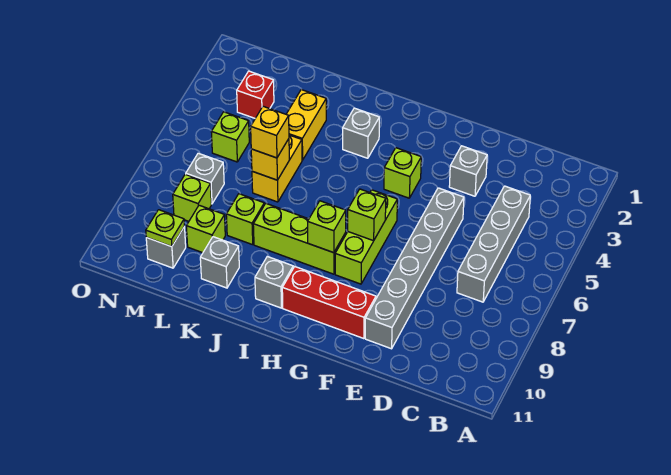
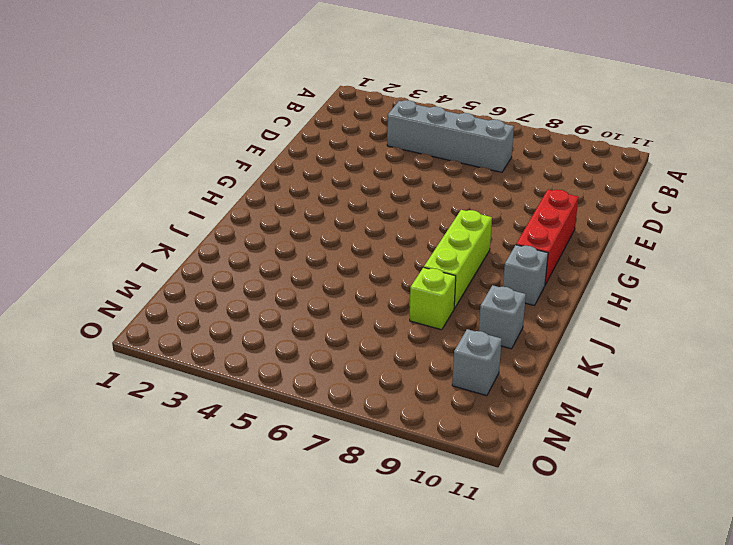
none -> grey brick E3 level 1
none -> grey brick E5:E10 level 1
none -> lime brick G4 level 1

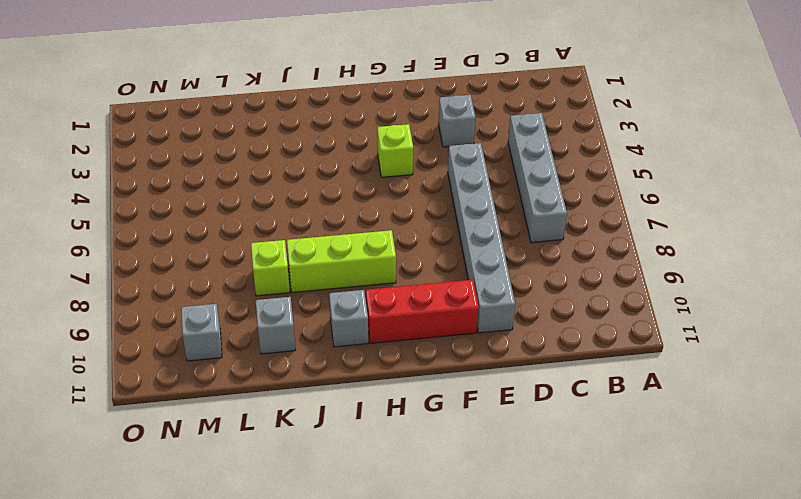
none -> lime brick G6:G8 level 1
none -> grey brick I3 level 1
none -> yellow brick K3:K4 level 1

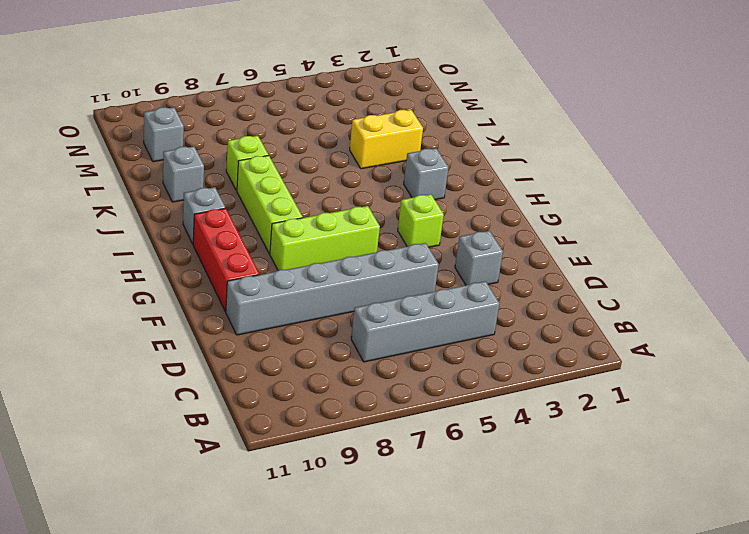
none -> yellow brick K5:K6 level 1
none -> lime brick L9 level 1
none -> red brick M3 level 1

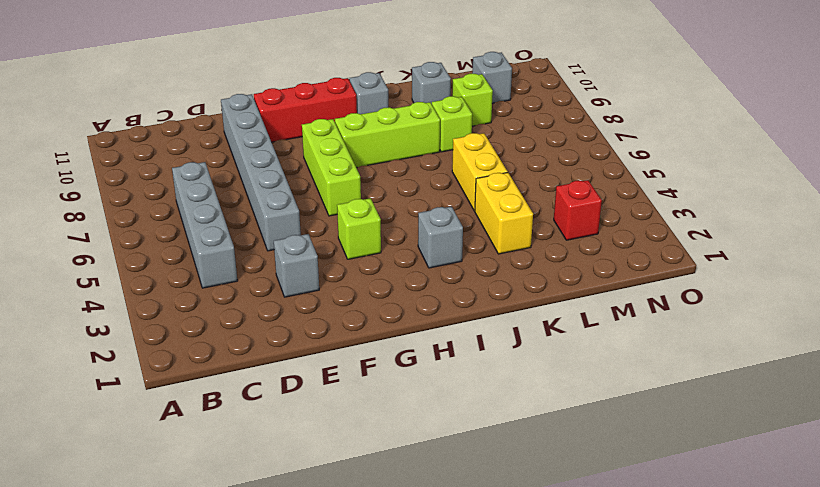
none -> lime brick M5 level 1
none -> grey brick M7 level 1
none -> lime brick M8 level 1

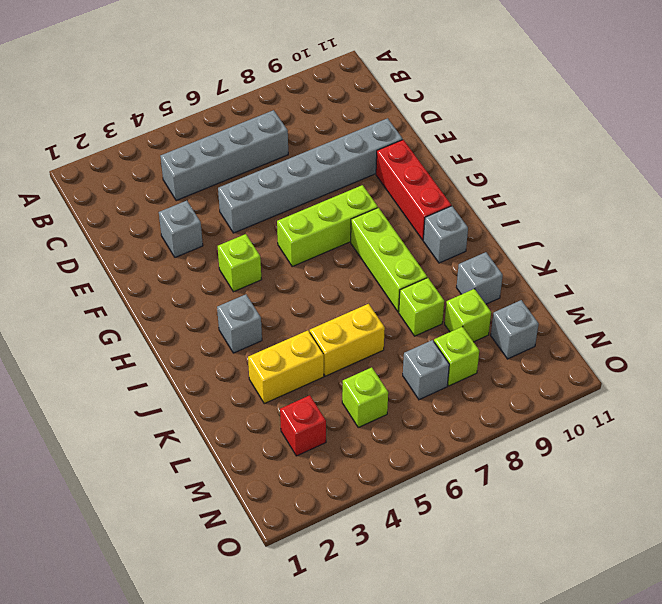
none -> lime brick G7 level 2
none -> lime brick H8 level 2
none -> yellow brick K6 level 2

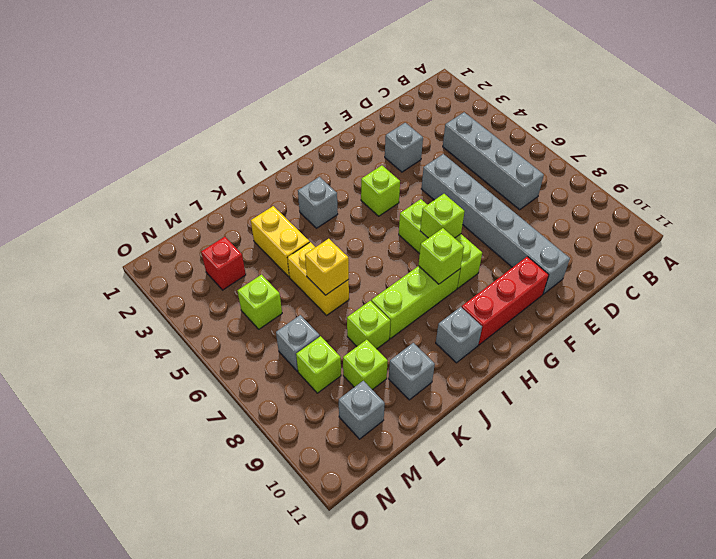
none -> lime plate M10 level 2
none -> yellow brick K6 level 3

